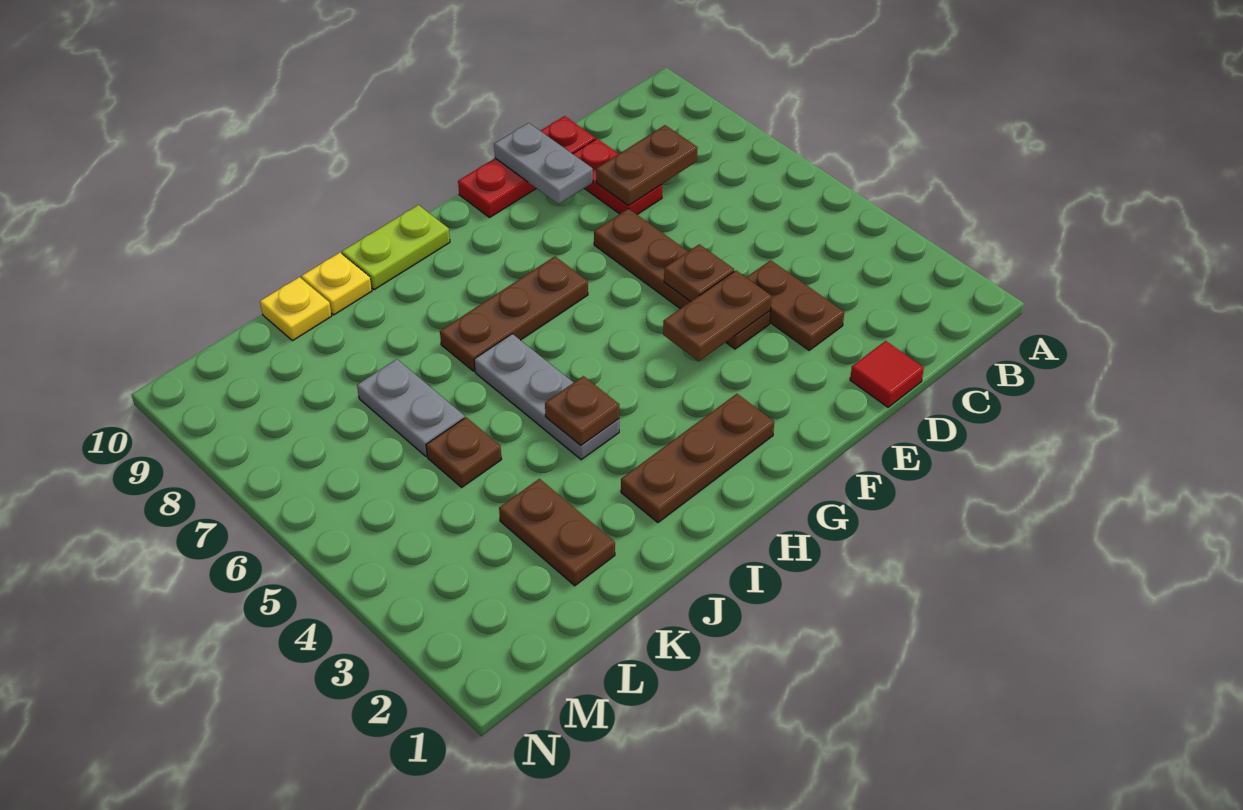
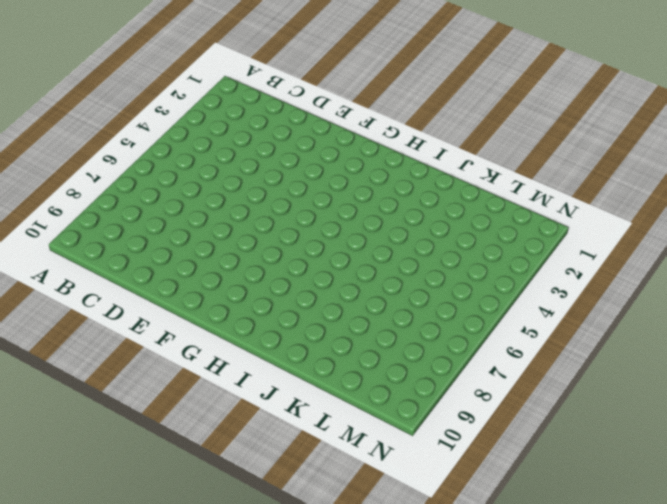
none -> red tile D1 level 1
none -> brown plate D3:D4 level 1
none -> red plate D8:D9 level 1

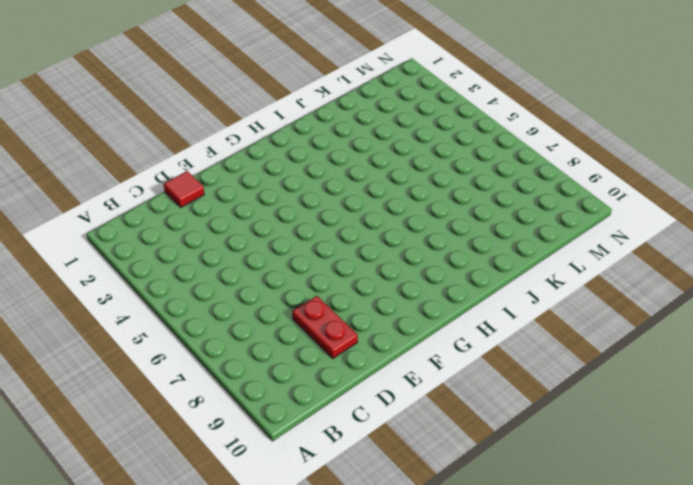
none -> brown plate D3:D4 level 1
none -> red plate D10:F10 level 1
none -> brown plate E4:E7 level 1

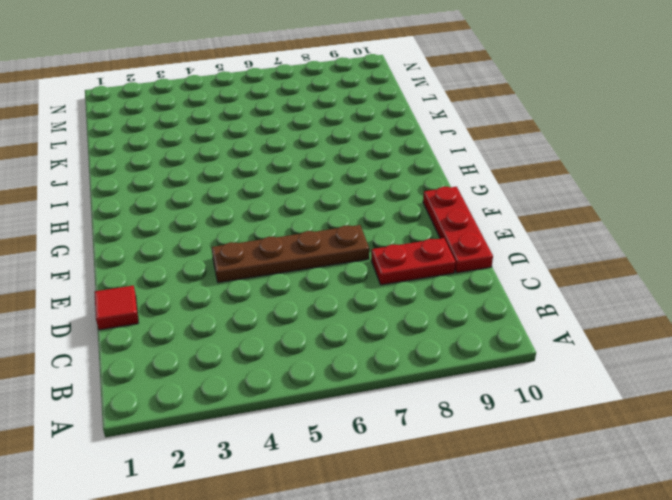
none -> brown plate D3:D4 level 1
none -> brown plate G2:I2 level 1
none -> brown plate G7:I7 level 1

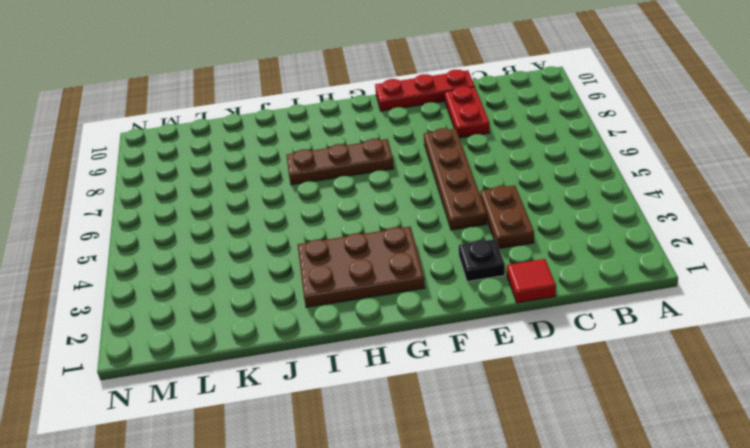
black plate E2 level 1 -> none
brown plate G2:I3 level 1 -> brown plate G2:I2 level 1
none -> lime plate H10:I10 level 1
none -> grey plate I4:I6 level 1
none -> yellow plate J10 level 1

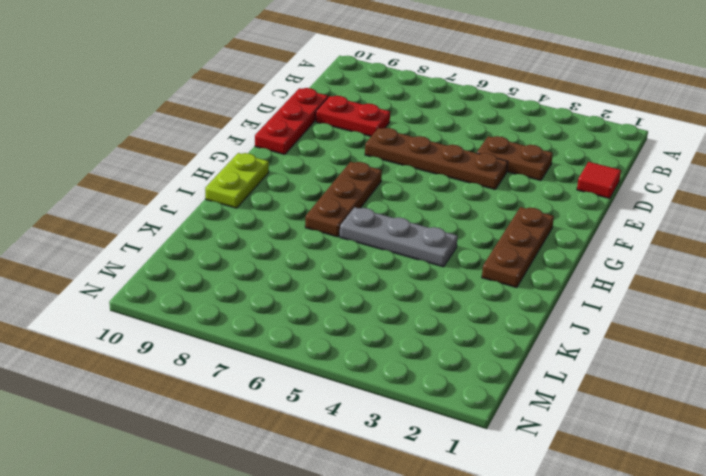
none -> yellow plate J10 level 1
none -> brown plate K2:K3 level 1
none -> brown plate K5 level 1

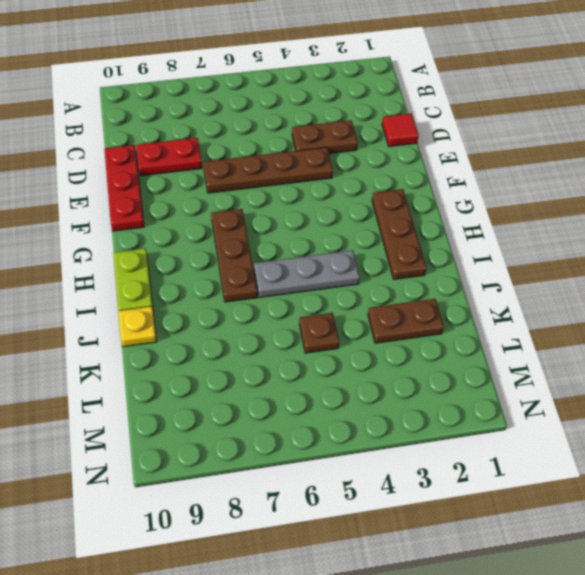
none -> grey plate K6:K7 level 1
none -> yellow plate K10 level 1
none -> brown plate C8:D8 level 2

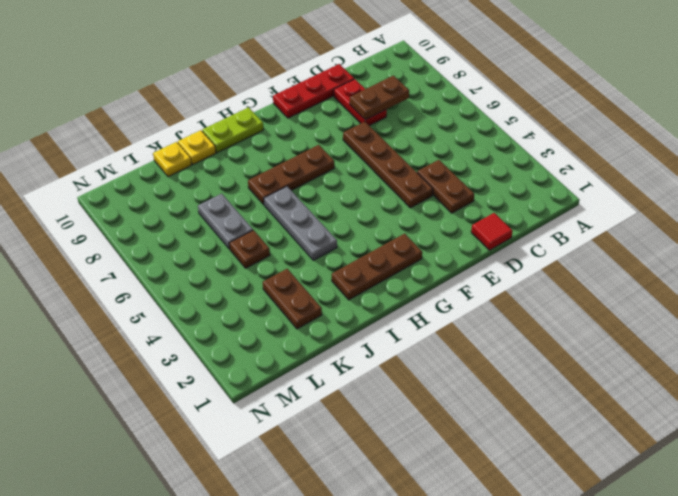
none -> brown plate E4:F4 level 2
none -> brown plate E5 level 2
none -> grey plate E9:E10 level 2

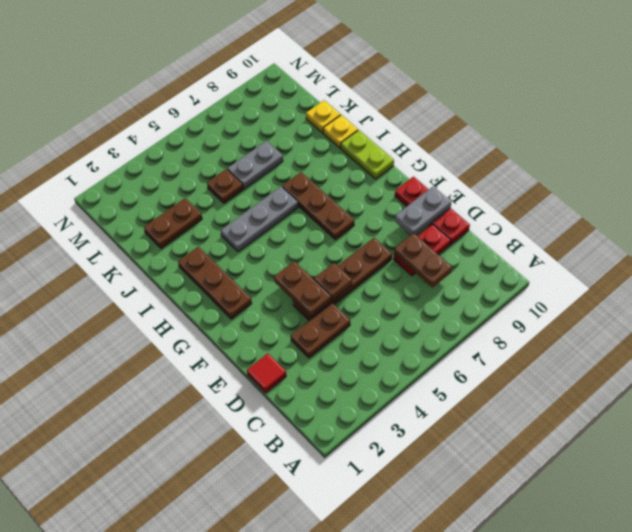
none -> brown plate I4 level 2

